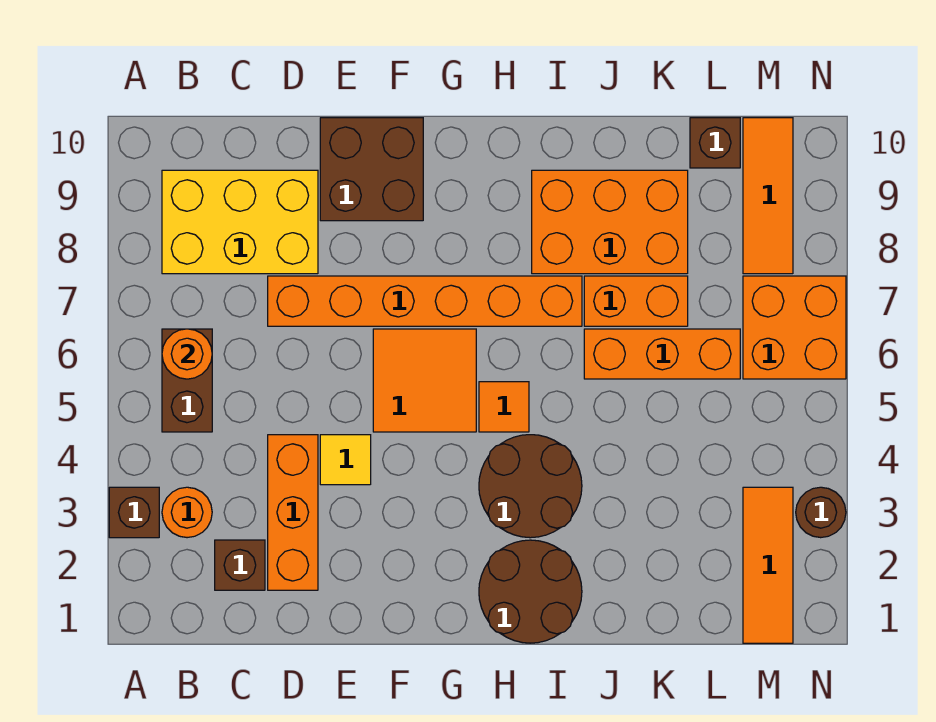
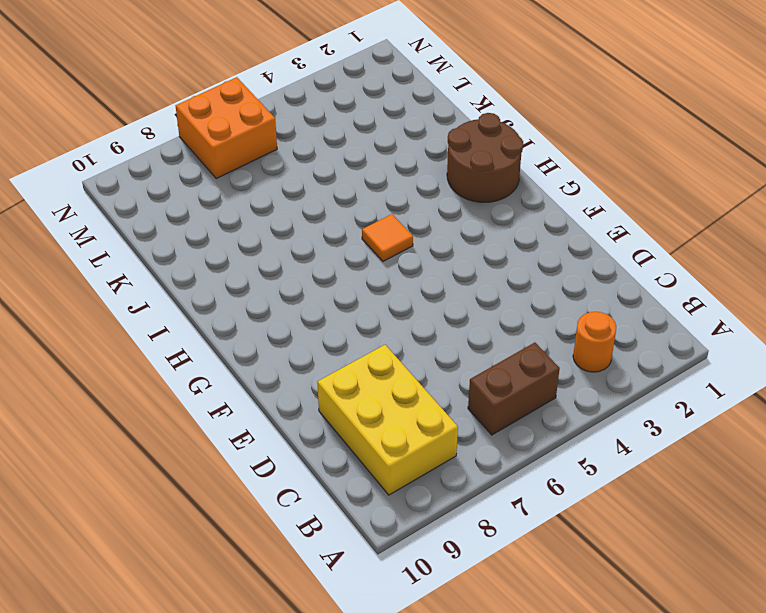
none -> brown brick A3 level 1
none -> brown brick C2 level 1
none -> orange brick D2:D4 level 1

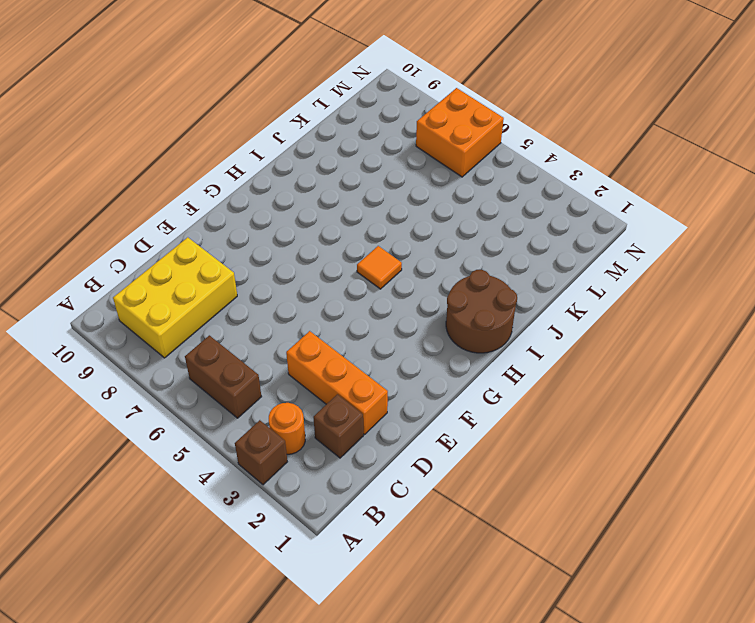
none -> orange brick D7:I7 level 1
none -> yellow tile E4 level 1
none -> brown brick E9:F10 level 1

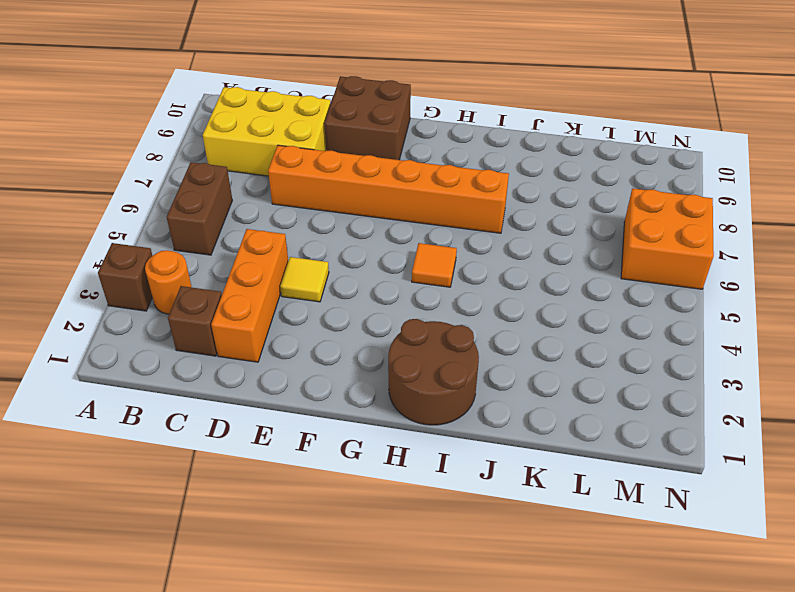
none -> orange tile F5:G6 level 1
none -> brown round brick H3:I4 level 1
none -> orange brick I8:K9 level 1

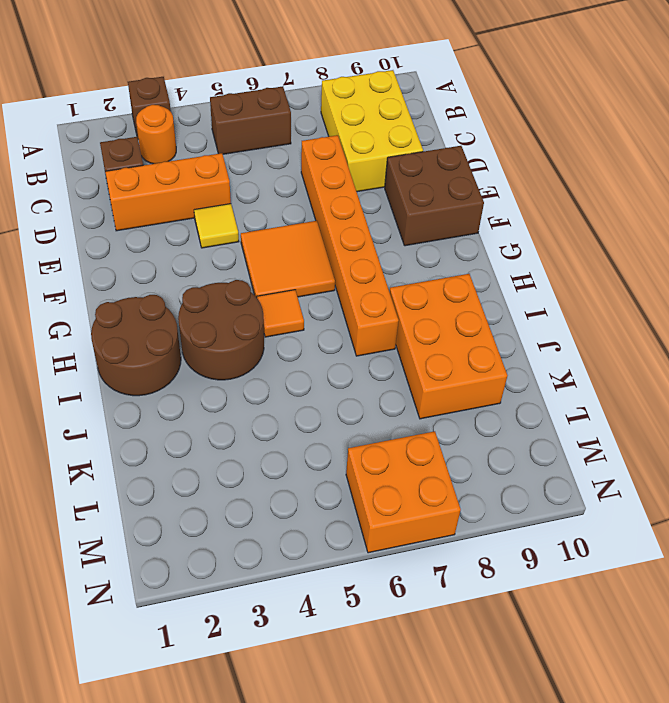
none -> orange brick J6:L6 level 1
none -> orange brick J7:K7 level 1
none -> brown brick L10 level 1

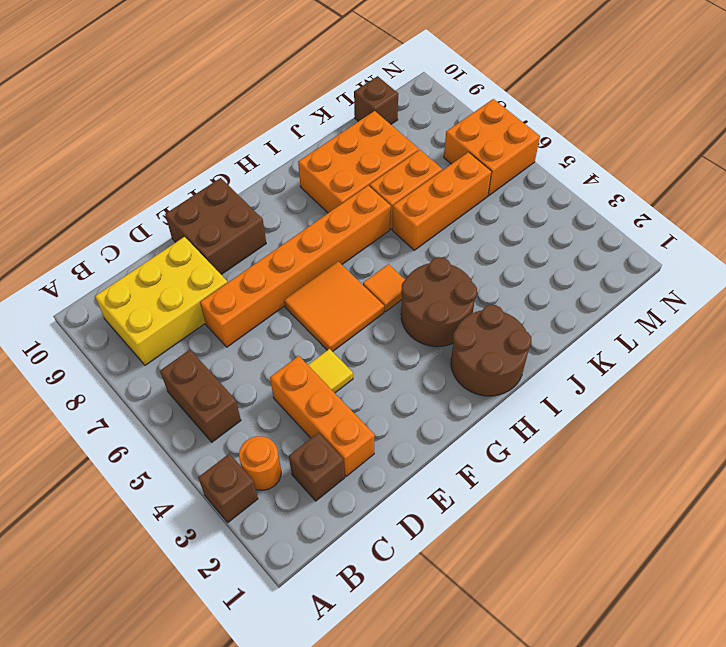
none -> orange tile M1:M3 level 1
none -> orange tile M8:M10 level 1
none -> brown round brick N3 level 1

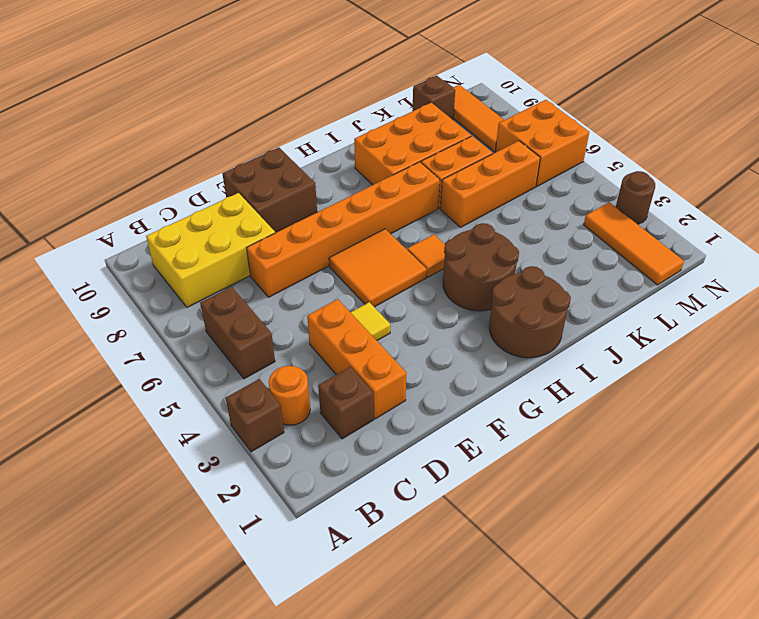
none -> orange round brick B6 level 2

